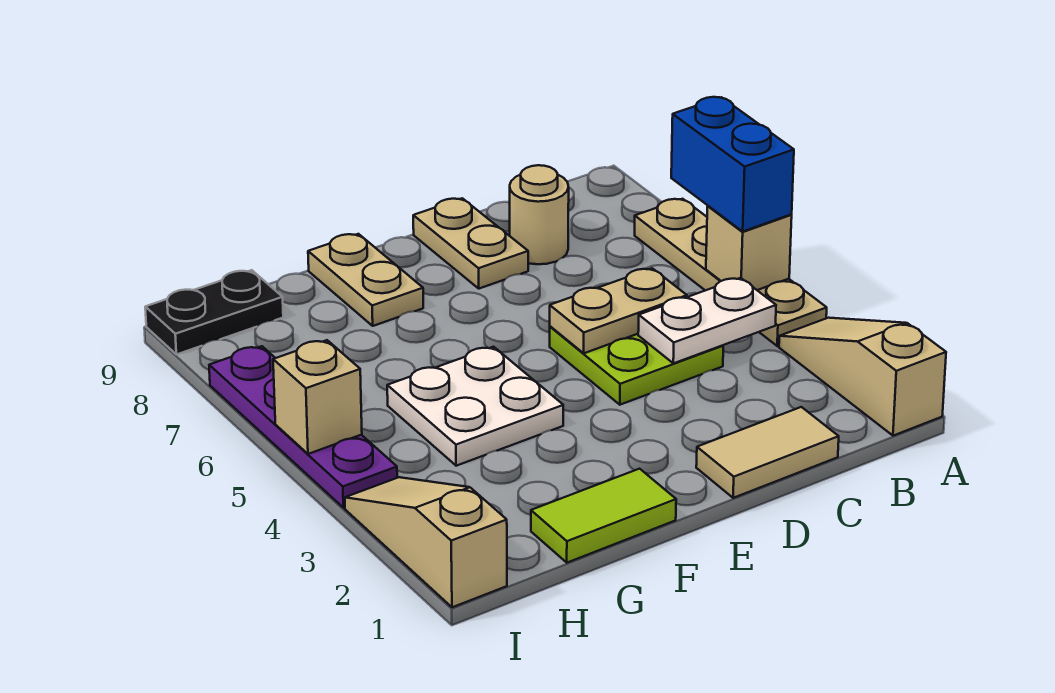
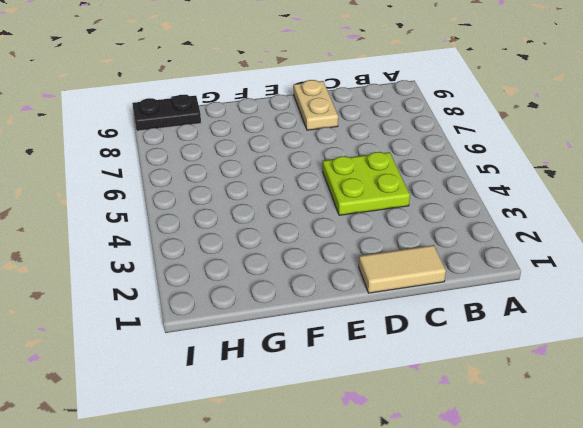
none -> tan slope A1:A3 level 1 top 1
none -> tan plate A4:A7 level 1
none -> tan round brick C8 level 1

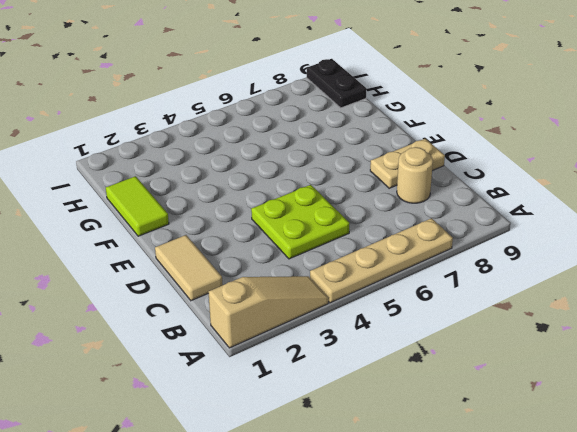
none -> white plate F4:G5 level 1
none -> tan plate F8:F9 level 1
none -> tan slope I1:I3 level 1 top 1

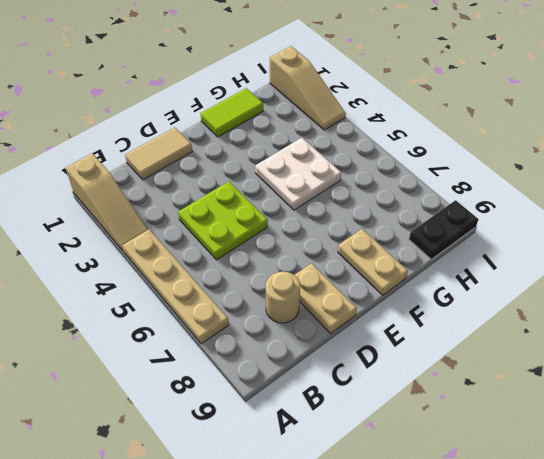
none -> purple plate I4:I7 level 1
none -> tan brick A5 level 2
none -> white plate B4:C4 level 2

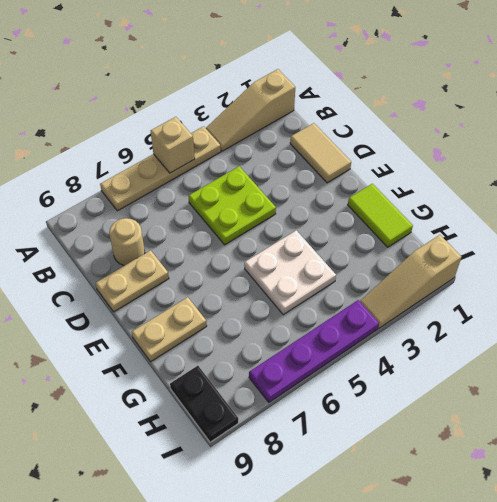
none -> white plate B4:C4 level 2
none -> tan plate C5:D5 level 2
none -> tan brick I5 level 2

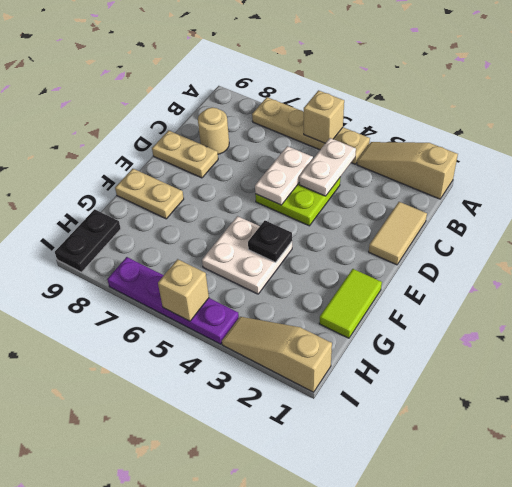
white plate C5:D5 level 2 -> tan plate C5:D5 level 2
black plate F4 level 2 -> none
none -> blue brick A5:A6 level 3

